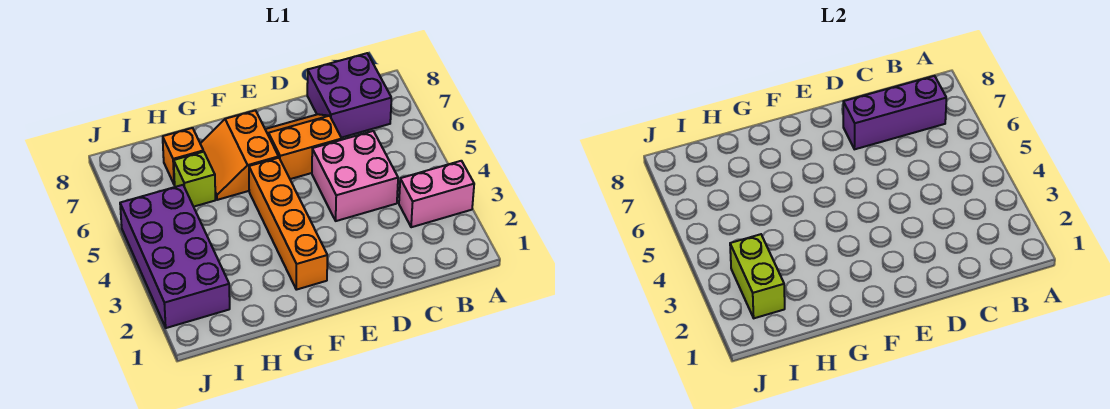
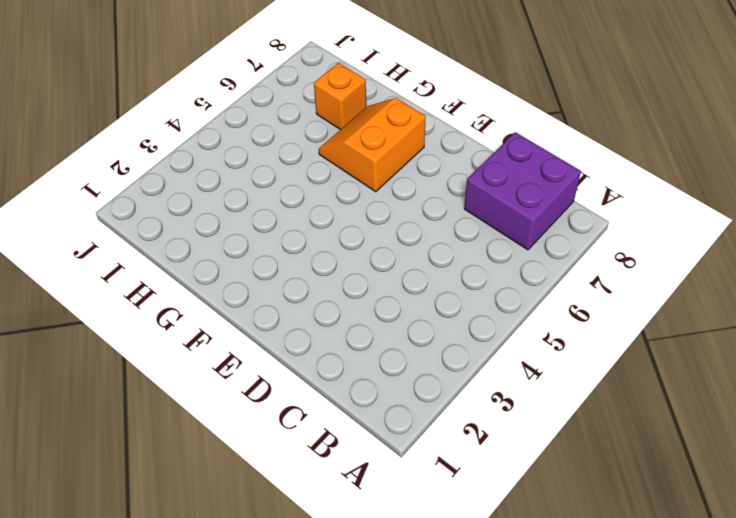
none -> pink brick A3:B3 level 1
none -> pink brick C4:D5 level 1

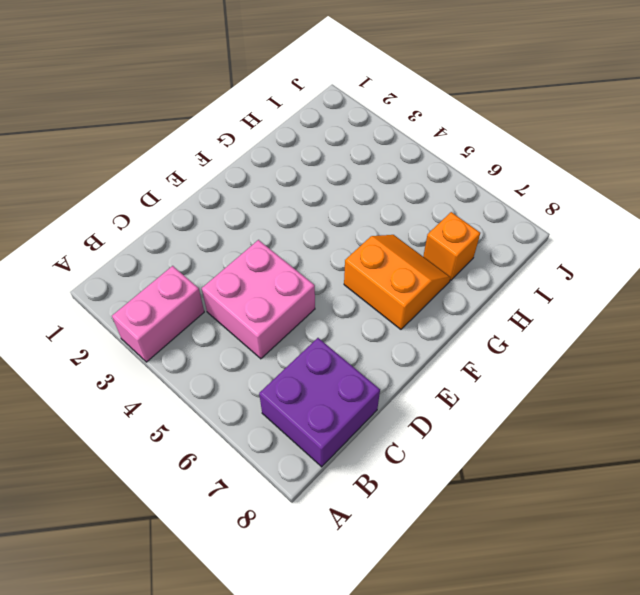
none -> orange slope D6:E7 level 1 top 6
none -> orange brick F2:F5 level 1

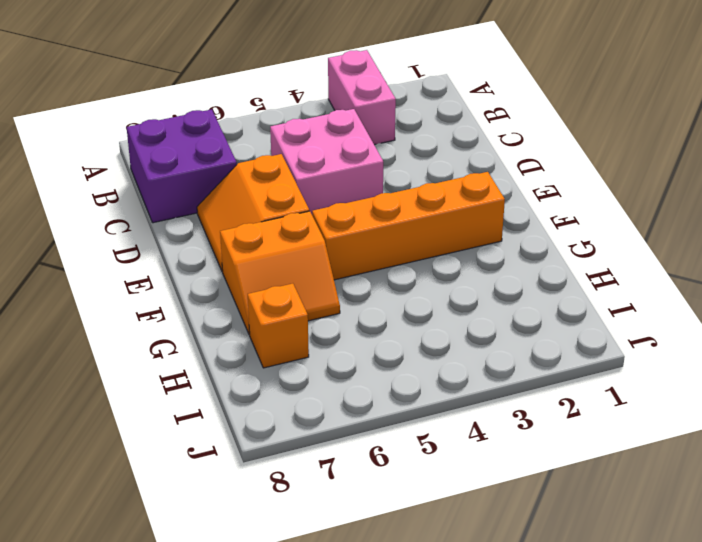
none -> lime brick H6 level 1
none -> purple brick I2:J5 level 1

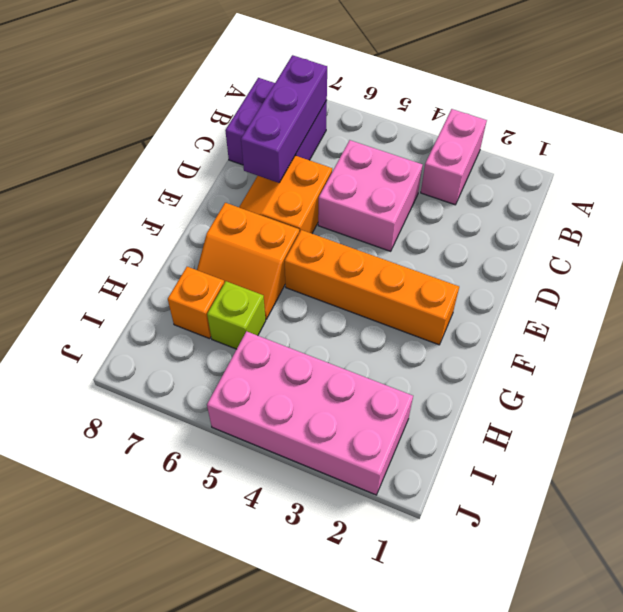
pink brick I2:J5 level 1 -> purple brick I2:J5 level 1
none -> lime brick I2:I3 level 2

